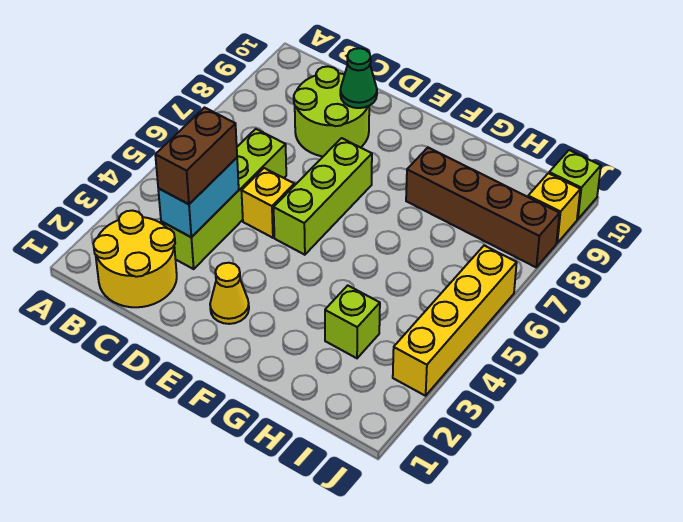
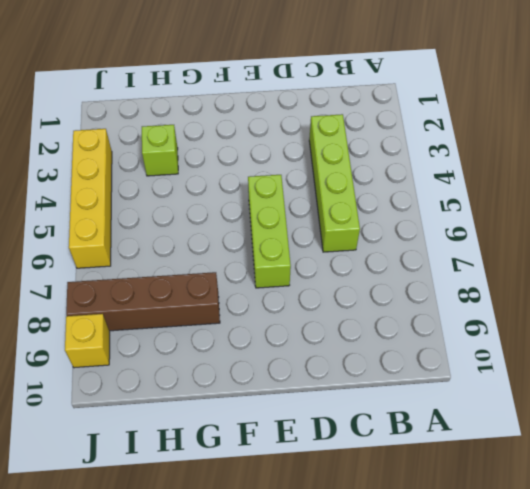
none -> yellow round brick B1:C2 level 1
none -> lime round brick C8:D9 level 1
none -> yellow brick D5 level 1

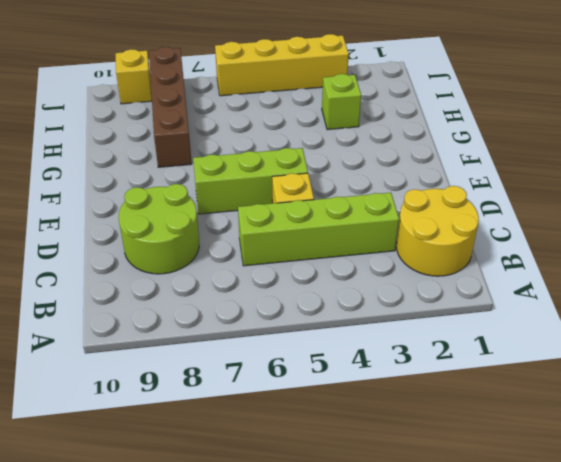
none -> yellow cone E2 level 1
none -> lime brick J10 level 1
none -> cyan brick C3:C4 level 2

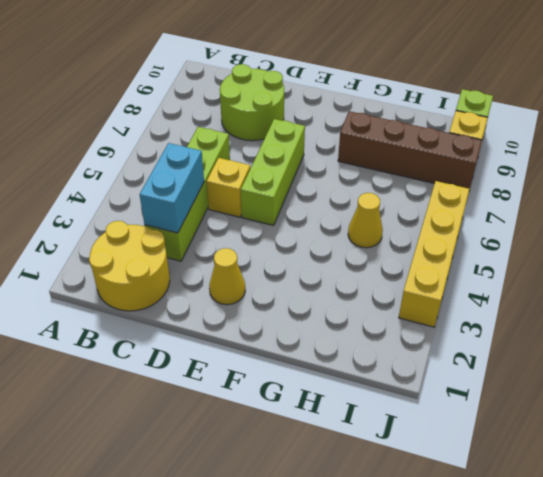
yellow cone H5 level 1 -> none
none -> lime brick H3 level 1
none -> green cone D9 level 2
none -> brown brick C3:C4 level 3

